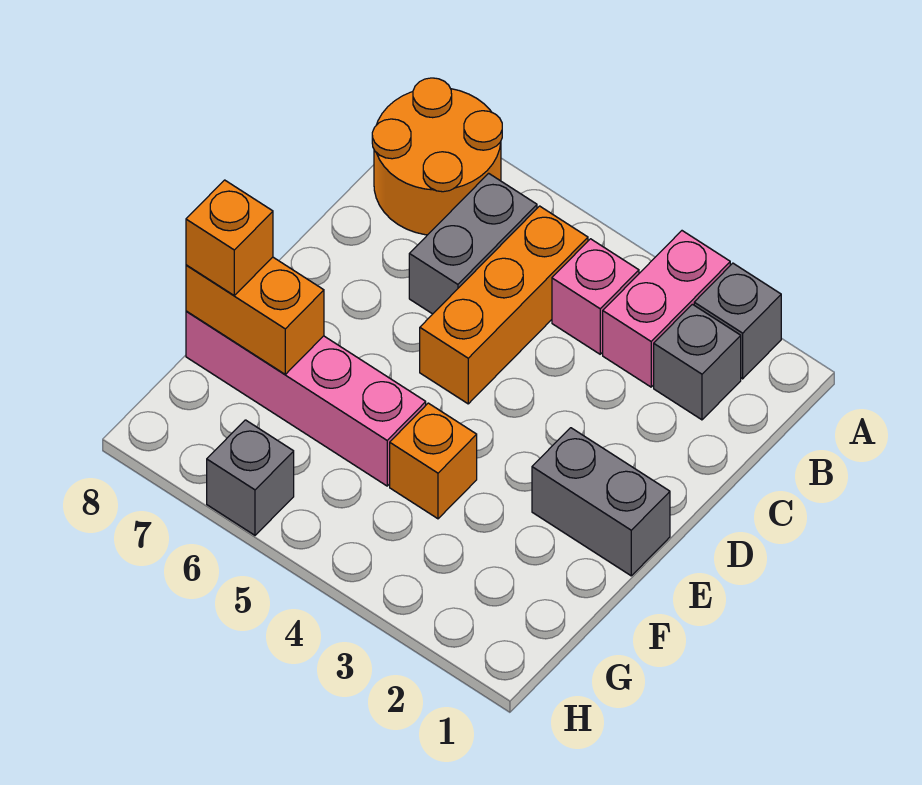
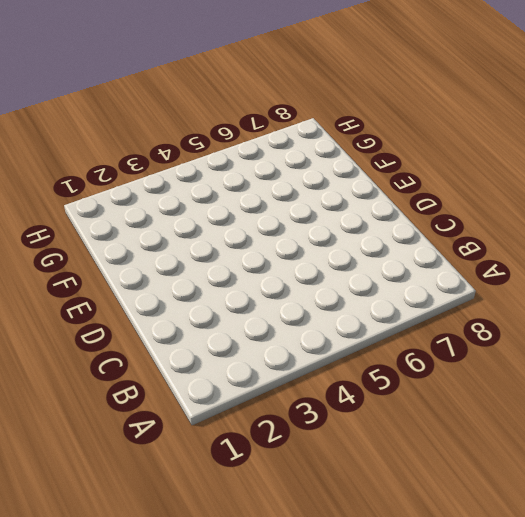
none -> grey brick A2 level 1
none -> pink brick A3:B3 level 1
none -> orange round brick A7:B8 level 1

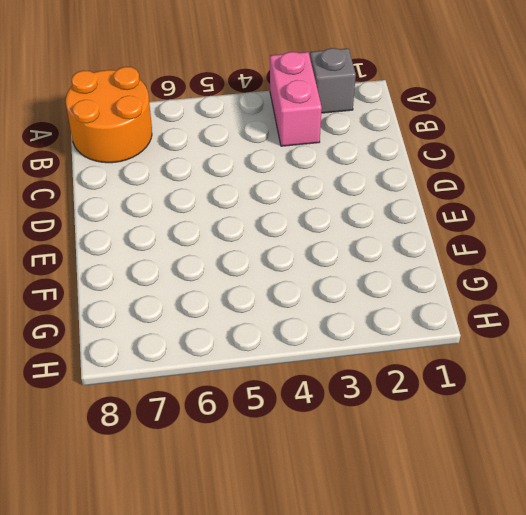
none -> grey brick B2 level 1
none -> pink brick B4 level 1
none -> orange brick B5:D5 level 1

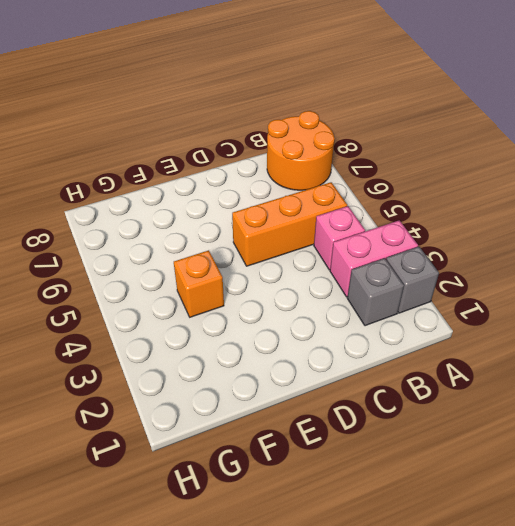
none -> grey brick B6:C6 level 1
none -> grey brick E1:E2 level 1
none -> pink brick F5:F8 level 1

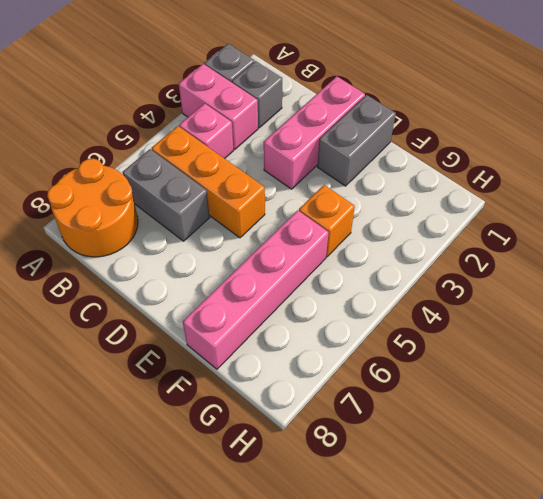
pink brick D1:D3 level 1 -> none
none -> grey brick H6 level 1
none -> orange brick F7:F8 level 2
none -> orange brick F8 level 3

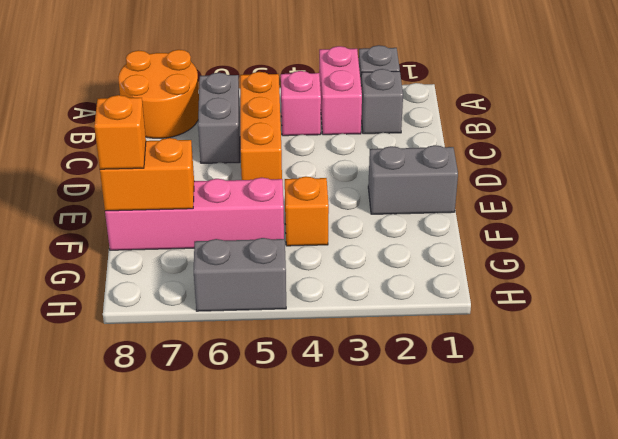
grey brick H5:H6 level 1 -> grey brick H6 level 1

